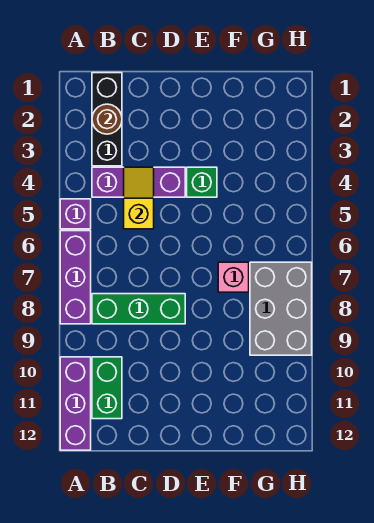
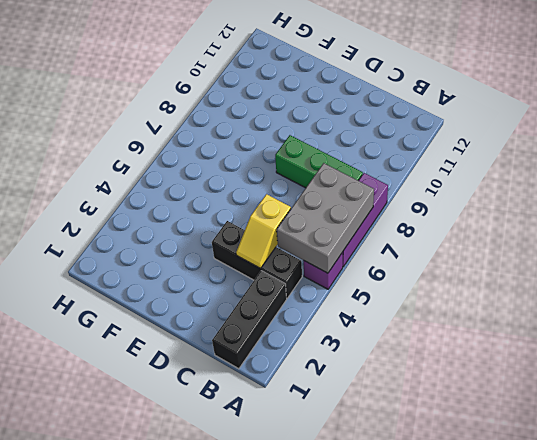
grey brick A5:B7 level 2 -> grey brick G7:H9 level 1
black brick B4:D4 level 1 -> purple brick B4:D4 level 1
none -> purple brick A10:A12 level 1
none -> green brick B10:B11 level 1
none -> green brick E4 level 1

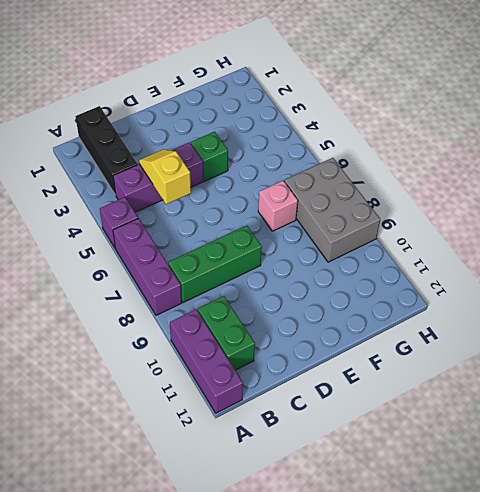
none -> brown round brick B2 level 2

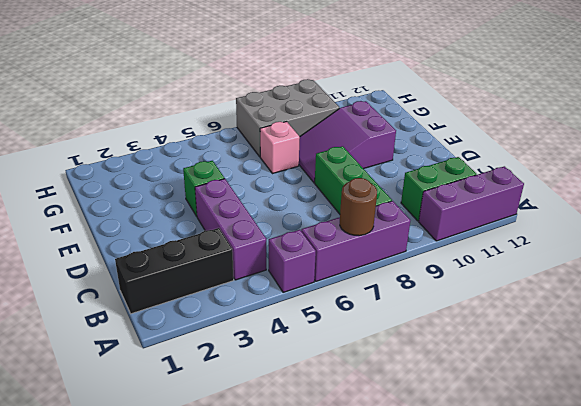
brown round brick A7 level 2 -> brown round brick B2 level 2
purple slope E8:F10 level 1 top 10 -> none
none -> yellow slope C4:C5 level 2 top 5

